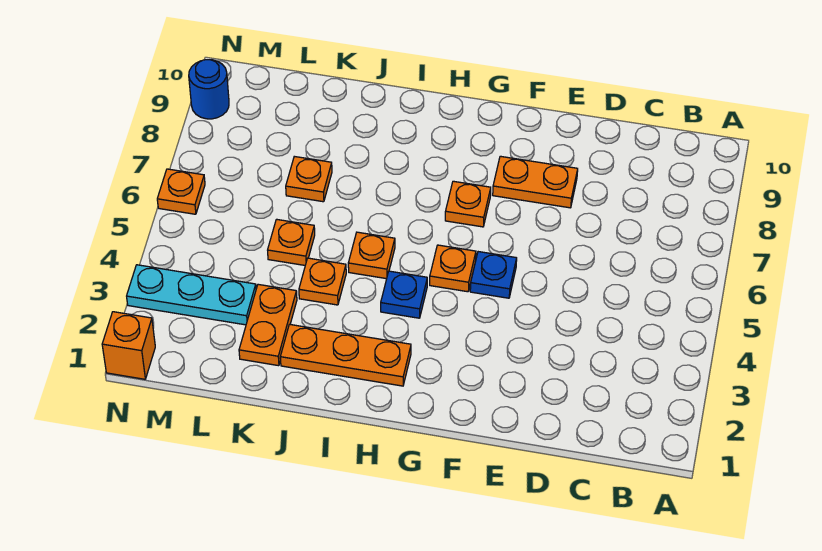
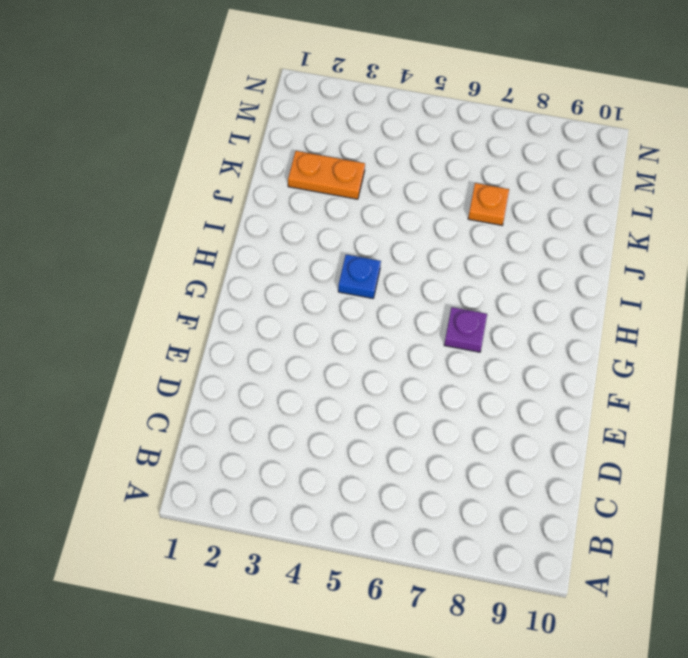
purple plate G7 level 1 -> orange plate G7 level 1
none -> orange plate E8:F8 level 1
none -> blue plate F5 level 1
none -> orange plate G5 level 1

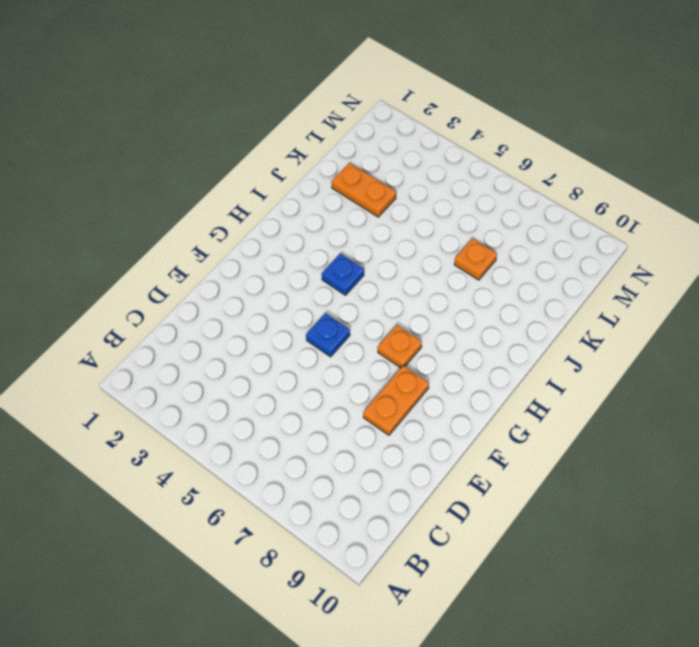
none -> orange plate G5 level 1
none -> orange plate H2:J2 level 1
none -> orange plate I5 level 1

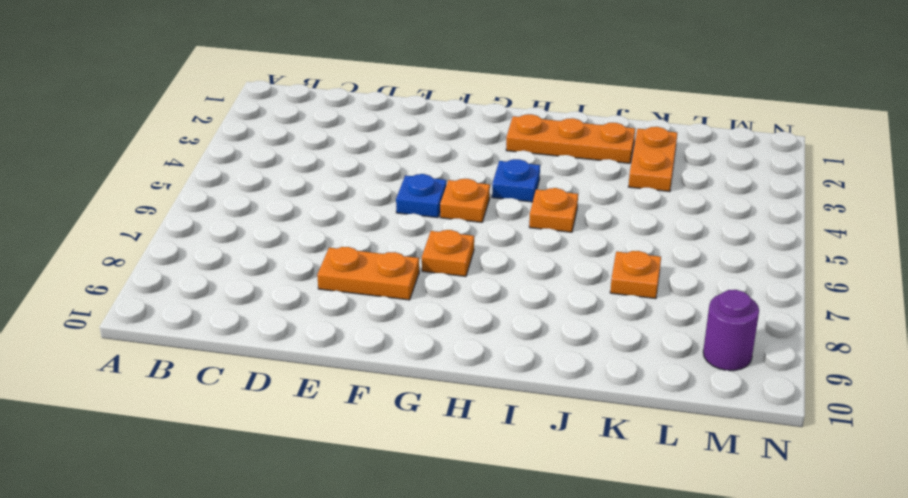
purple round brick M9 level 1 -> none
none -> orange plate J4 level 1
none -> orange plate K5 level 1
none -> cyan plate L3:N3 level 1

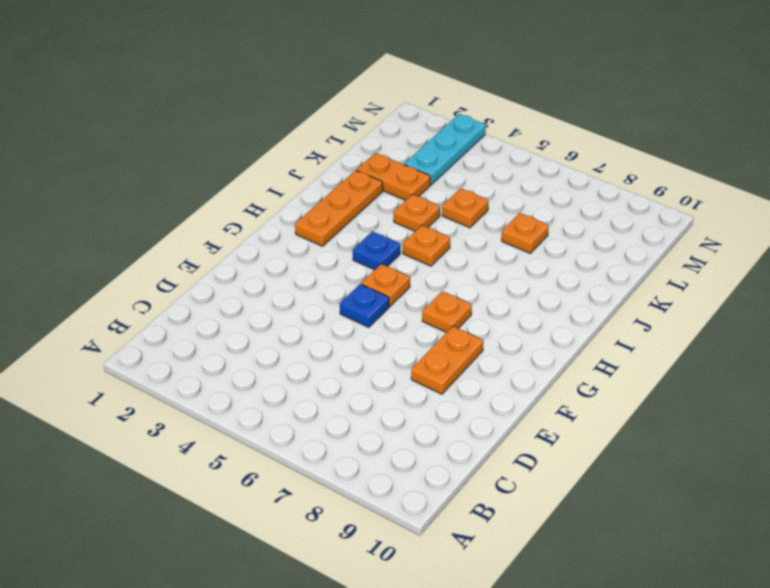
none -> orange brick N1 level 1
none -> orange plate N6 level 1
none -> blue round brick N9 level 1

